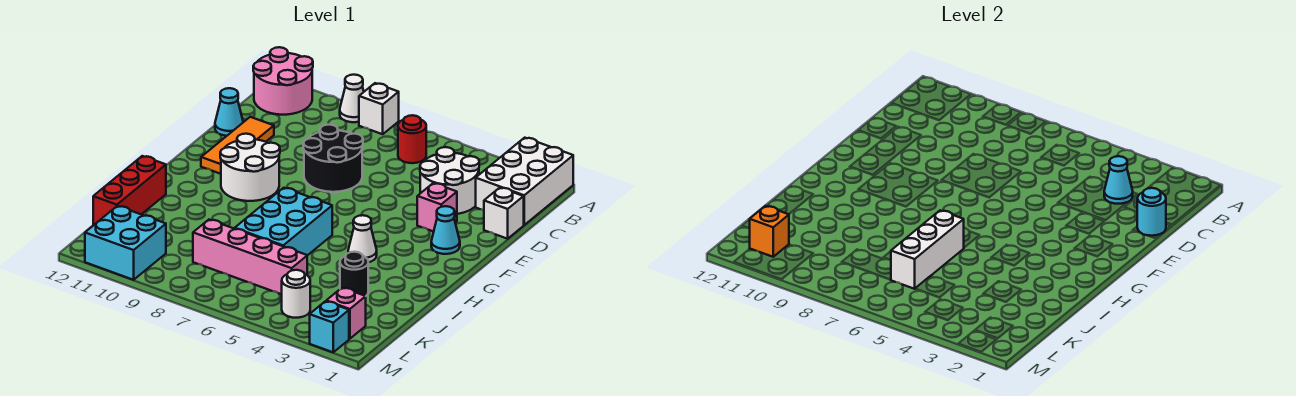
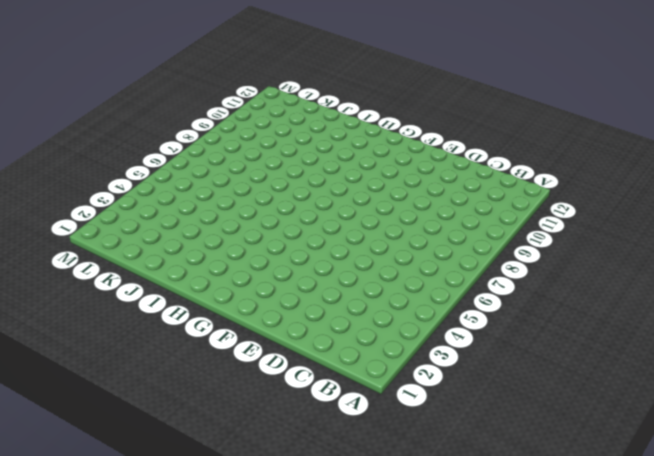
none -> white brick A1:C2 level 1
none -> white brick A8 level 1
none -> white cone A9 level 1

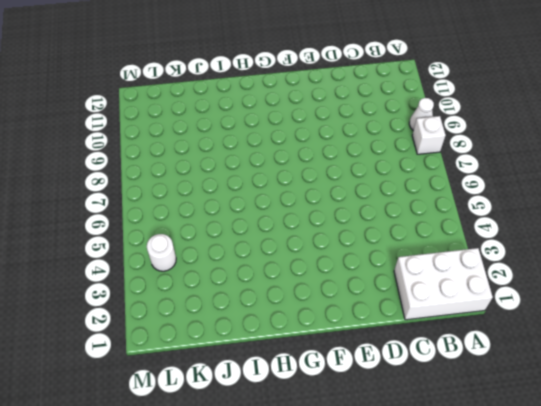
none -> pink round brick A11:B12 level 1
none -> red round brick B6 level 1
none -> white round brick C3:D4 level 1

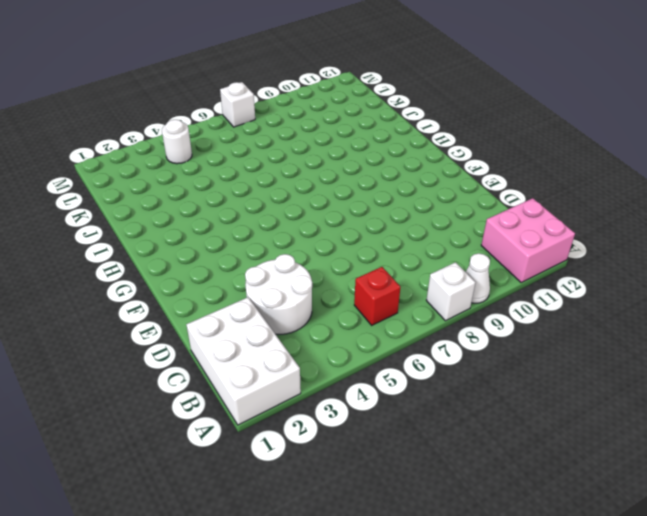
pink brick A11:B12 level 1 -> pink round brick A11:B12 level 1
red brick B6 level 1 -> red round brick B6 level 1
white brick M7 level 1 -> white brick D1 level 1
none -> black round brick D7:E8 level 1
none -> orange tile D11:F11 level 1
none -> cyan cone D12 level 1

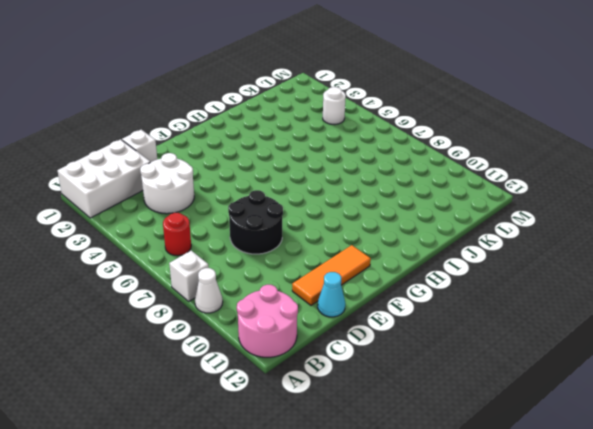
none -> pink brick E3 level 1
none -> cyan cone F2 level 1
none -> white round brick F9:G10 level 1

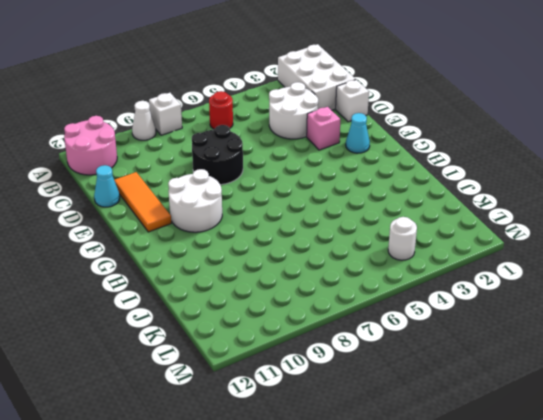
none -> white cone H4 level 1
none -> cyan brick H6:J7 level 1
none -> red brick I12:K12 level 1

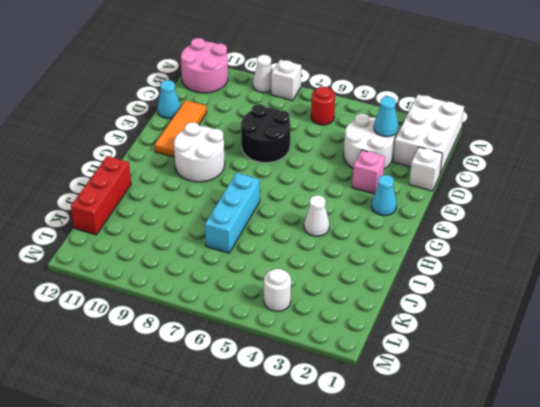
cyan brick H7:J7 level 1 -> cyan brick H6:J7 level 1
none -> black round brick J3 level 1
none -> pink brick K5:K8 level 1
none -> pink brick L2 level 1

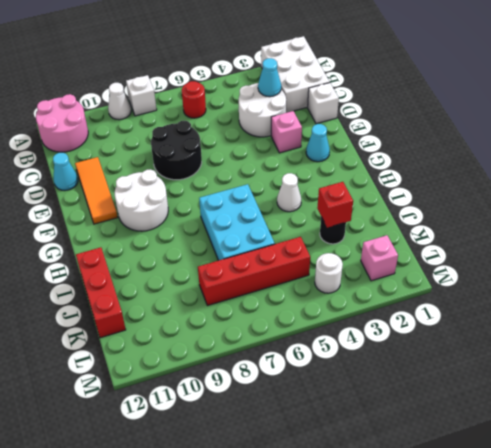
red brick J3 level 2 -> none
red brick K5:K8 level 1 -> pink brick K5:K8 level 1
none -> cyan brick L10:M11 level 1
none -> cyan brick M2 level 1
none -> cyan round brick D1 level 2

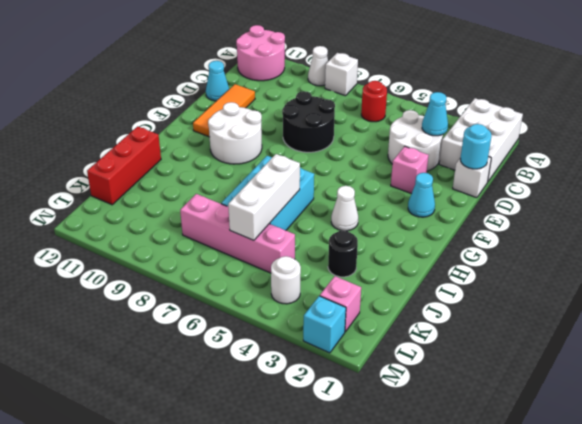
none -> cyan brick L10:M11 level 1
none -> orange brick L11 level 2

